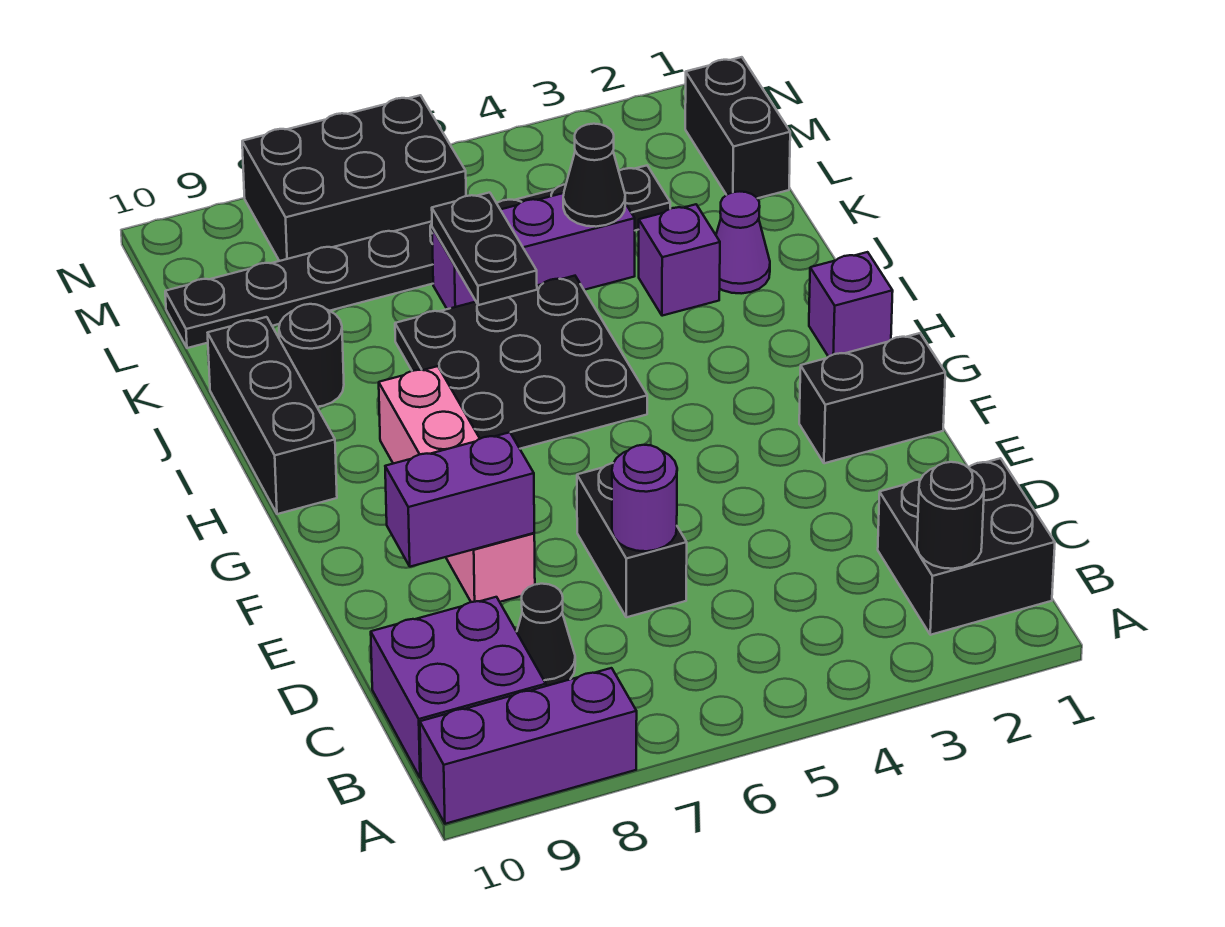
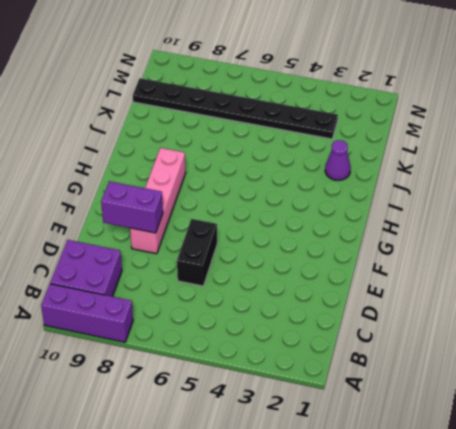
none -> black brick B1:C2 level 1
none -> black cone C8 level 1
none -> black brick F1:F2 level 1

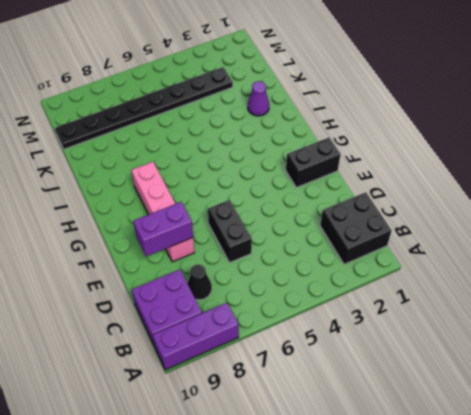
none -> purple brick H1 level 1
none -> black plate H5:J7 level 1
none -> black brick H10:J10 level 1

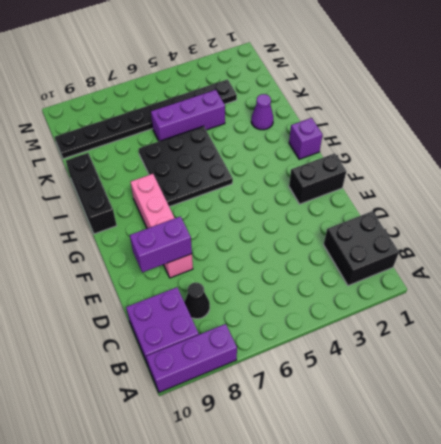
none -> black brick D6:E6 level 1
none -> purple brick J3 level 1
none -> black round brick J9 level 1

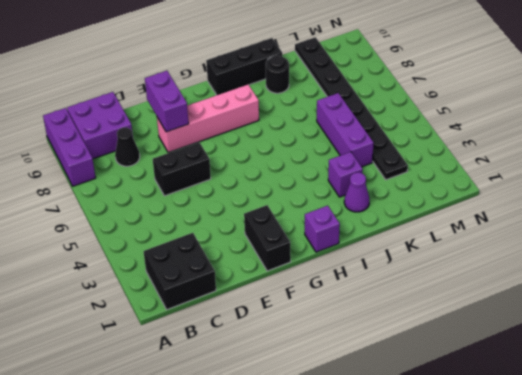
none -> black plate H5:J7 level 1
none -> black brick L1:M1 level 1
none -> black brick M6:N8 level 1

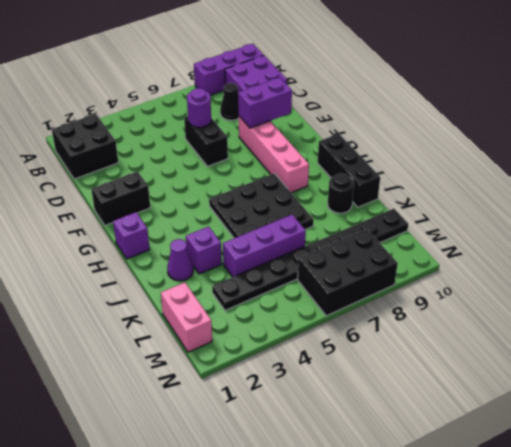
pink brick L1:M1 level 1 -> black brick L1:M1 level 1
none -> black round brick B2 level 2
none -> black plate J6:K6 level 2
none -> black cone K4 level 2

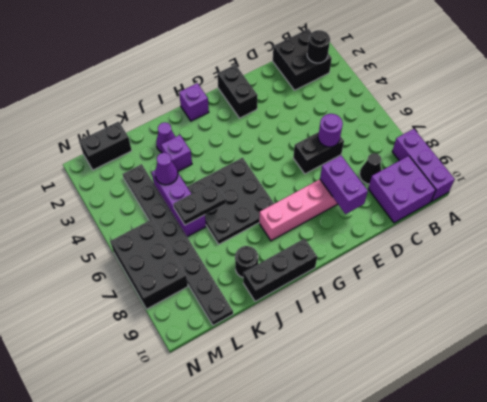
purple cone K4 level 2 -> black cone K4 level 2

